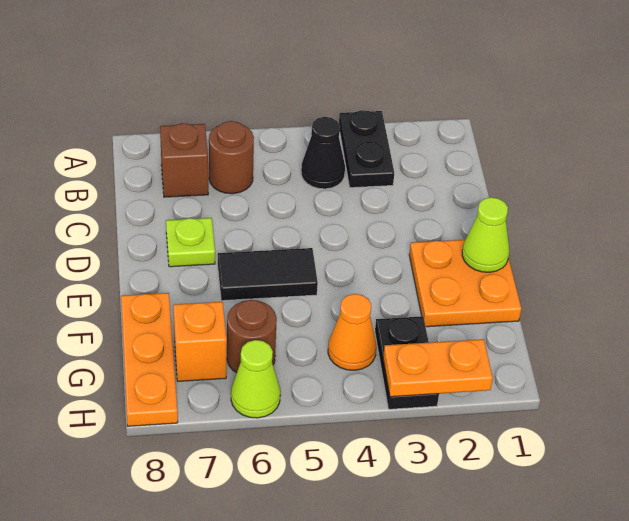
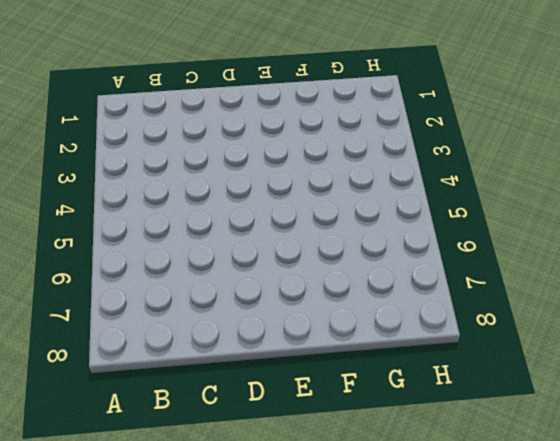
none -> black plate A3:B3 level 1
none -> black cone B4 level 1
none -> brown round brick B6 level 1

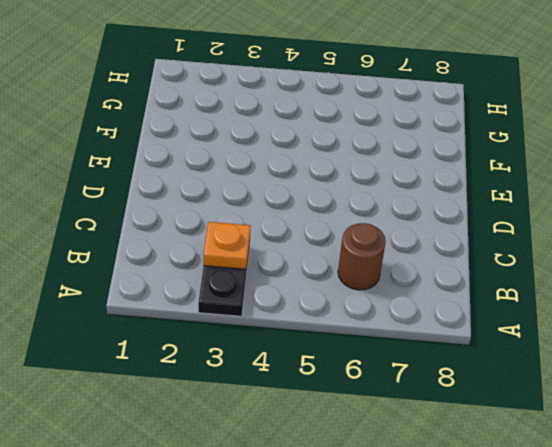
orange plate B3 level 2 -> none
none -> black cone B4 level 1
none -> brown brick B7 level 1
none -> lime plate D7 level 1

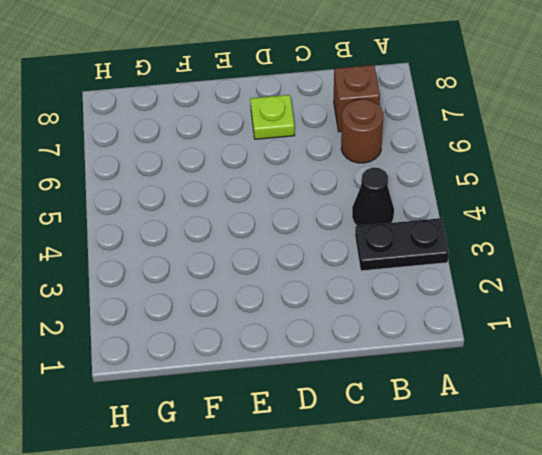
none -> orange plate E1:F2 level 1
none -> black tile E5:E6 level 1
none -> orange plate F8:H8 level 1

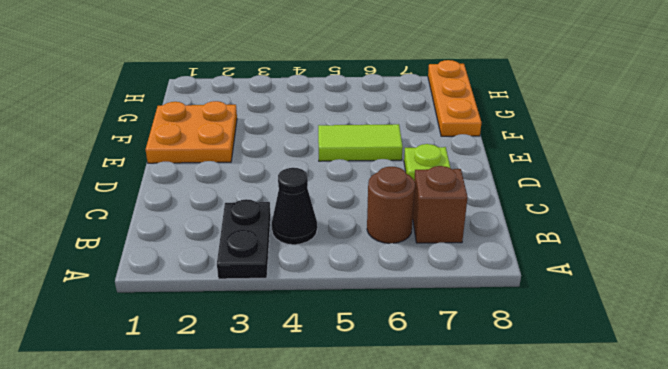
lime tile E5:E6 level 1 -> black tile E5:E6 level 1
none -> black plate G3:H3 level 1
none -> orange cone G4 level 1
none -> brown round brick G6 level 1

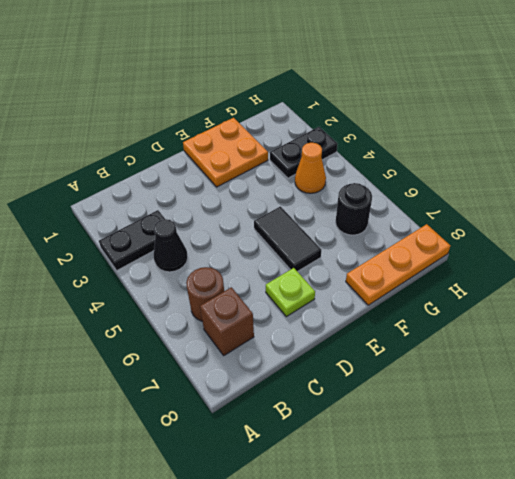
black round brick G6 level 1 -> brown round brick G6 level 1
none -> orange brick G7 level 1
none -> lime cone H6 level 1
none -> lime cone E1 level 2

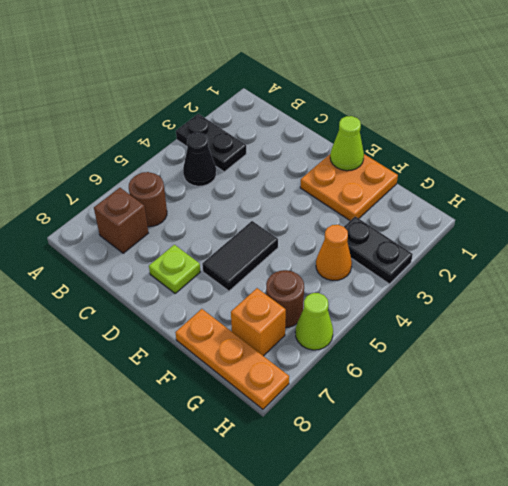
none -> orange plate H2:H3 level 2

